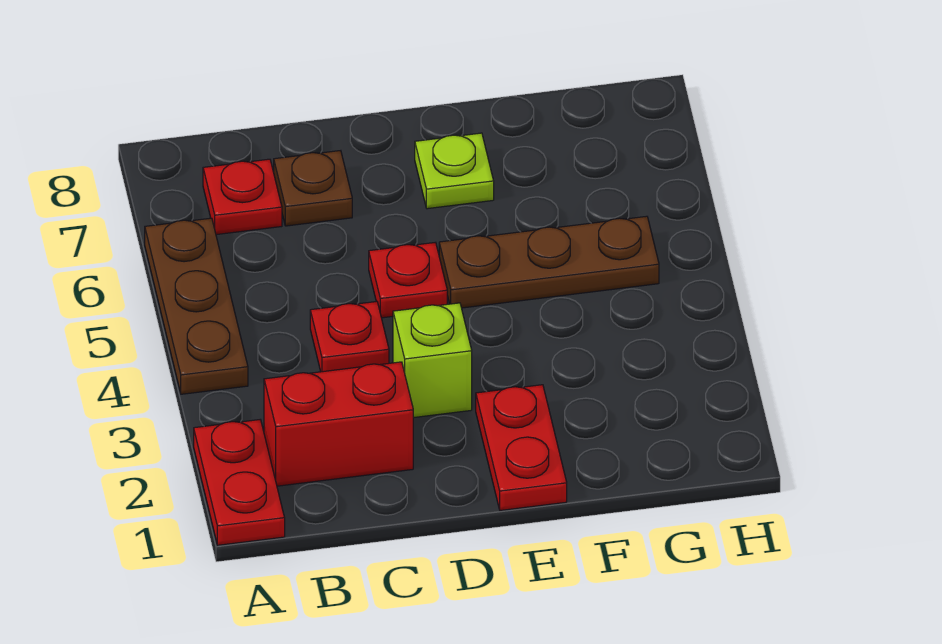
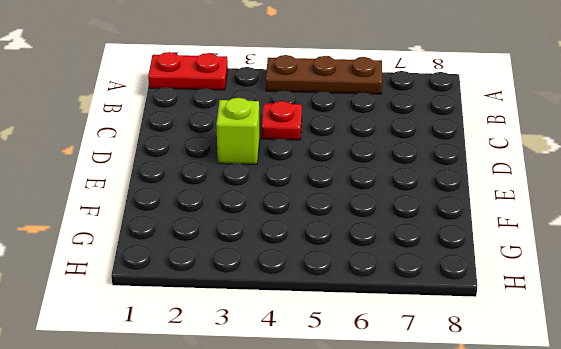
none -> red brick B2:C2 level 1
none -> red plate B7 level 1

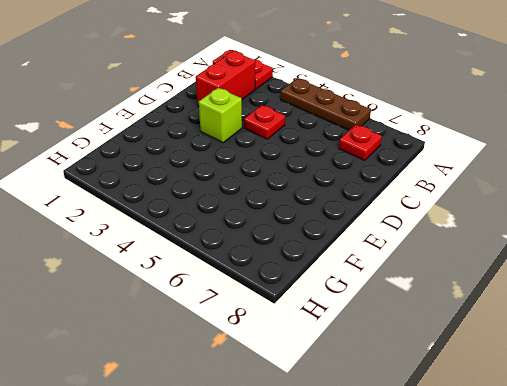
none -> brown plate C7 level 1
none -> red plate D5 level 1

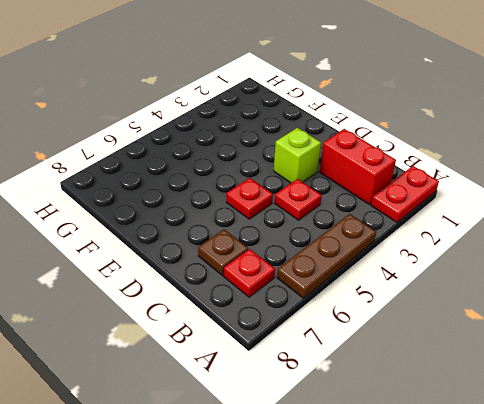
none -> red plate E1:E2 level 1
none -> brown plate E5:G5 level 1

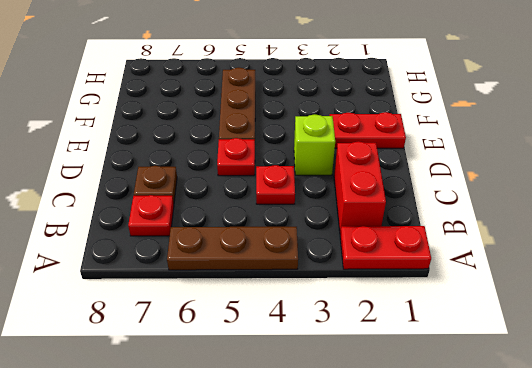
none -> lime plate E7 level 1

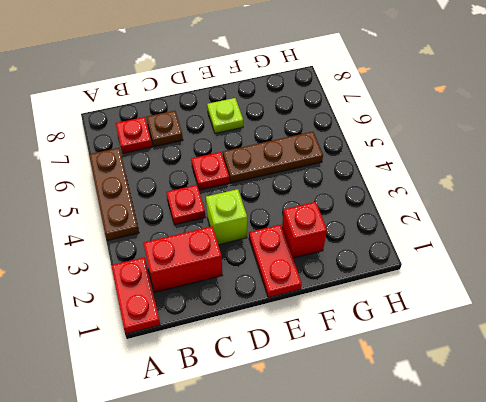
red brick F2 level 1 -> none

